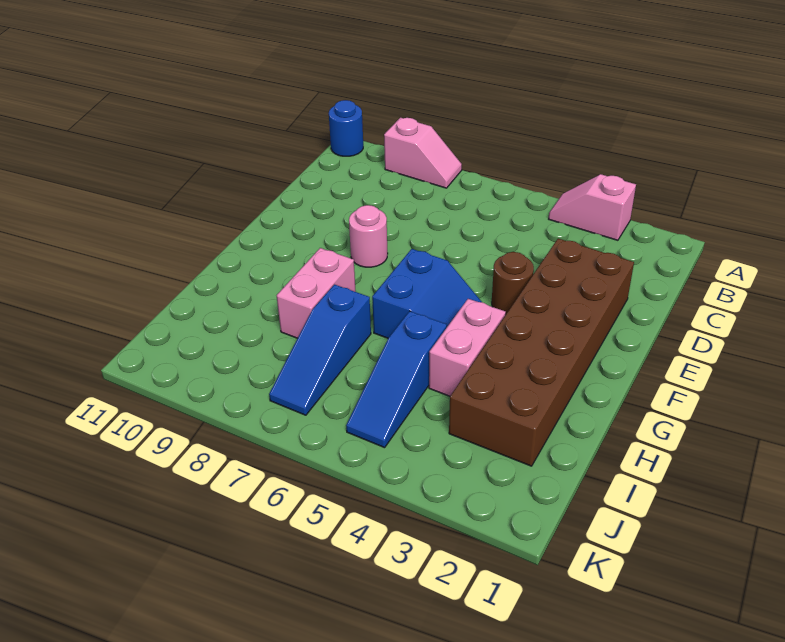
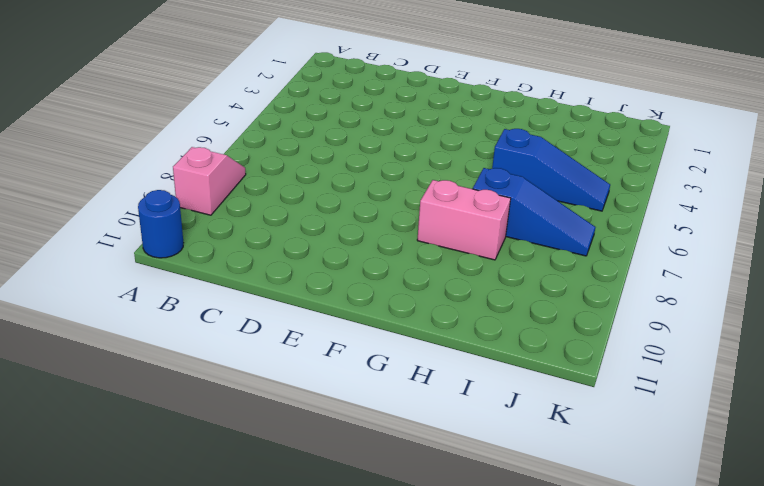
none -> pink slope A3:A4 level 1 top 3
none -> brown brick D2:I3 level 1

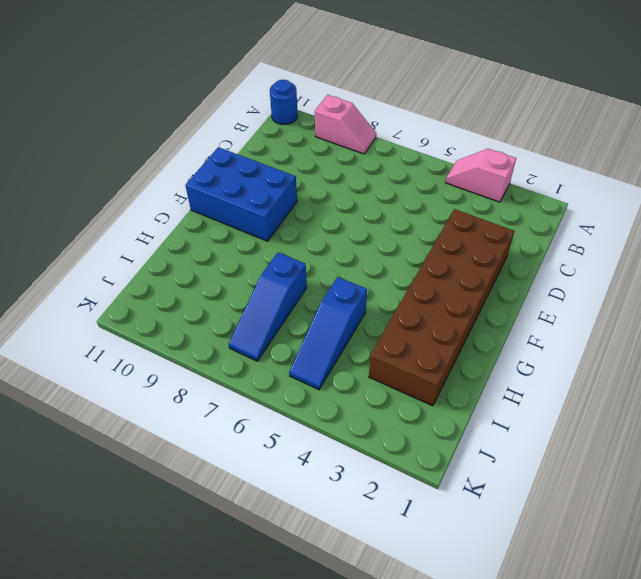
blue brick E9:F11 level 1 -> none
none -> brown round brick E4 level 1
none -> pink round brick E8 level 1

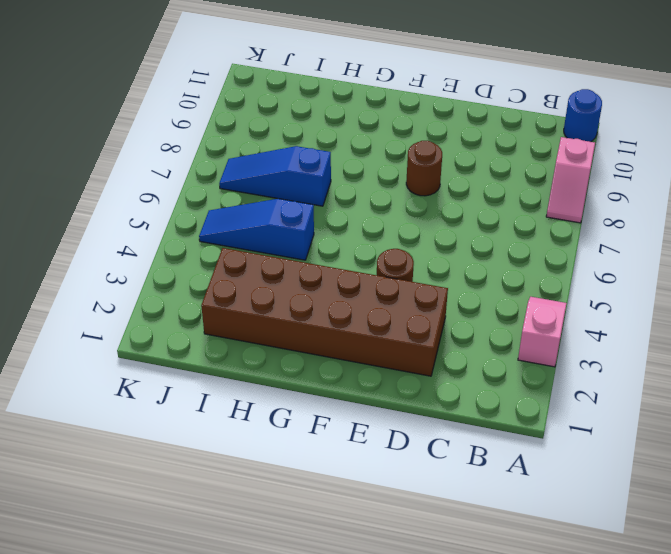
brown round brick E8 level 1 -> pink round brick E8 level 1
none -> blue slope F5:G6 level 1 top 6
none -> pink brick G4:H4 level 1

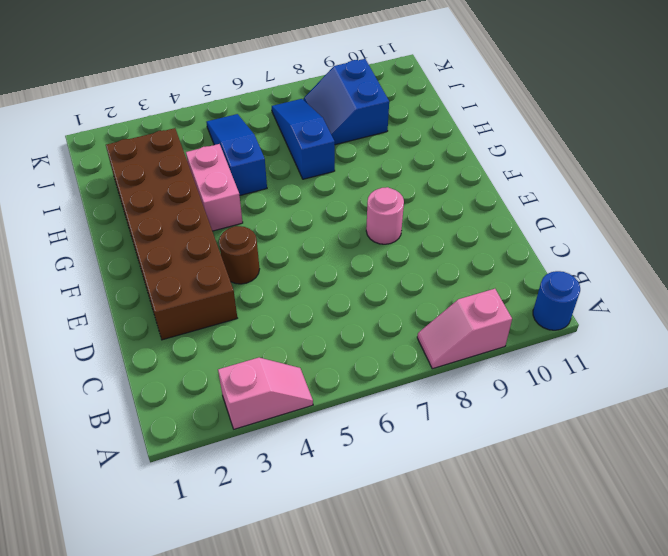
blue slope I8:J9 level 1 top 9 -> blue slope F5:G6 level 1 top 6
none -> pink brick G8:H8 level 1

